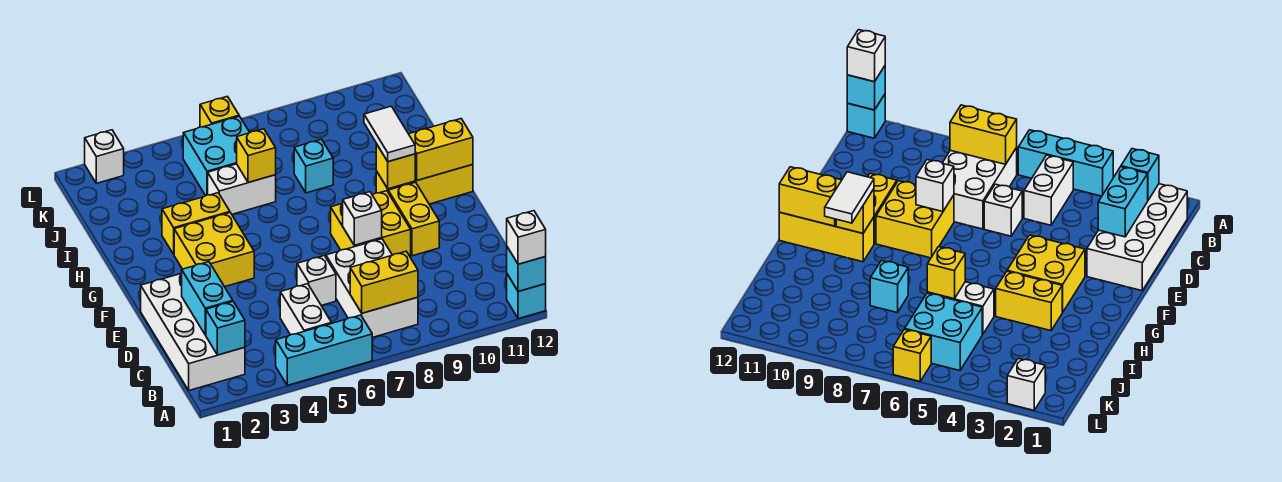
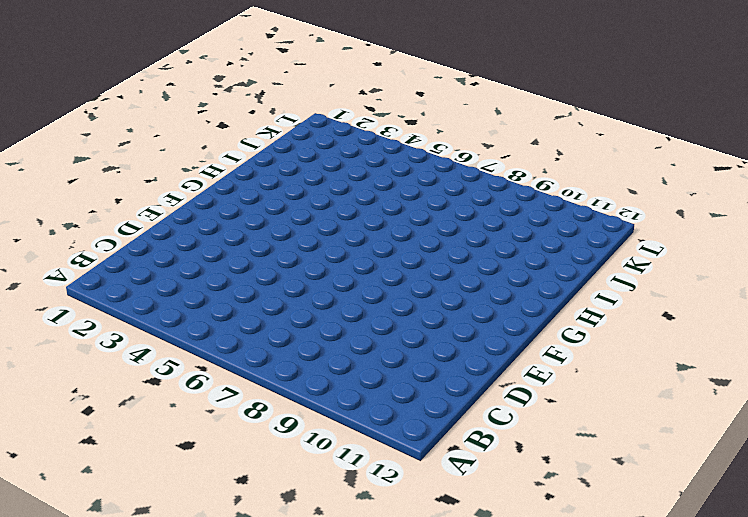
none -> cyan brick A4:A6 level 1
none -> cyan brick A12 level 1
none -> white brick B1:E2 level 1

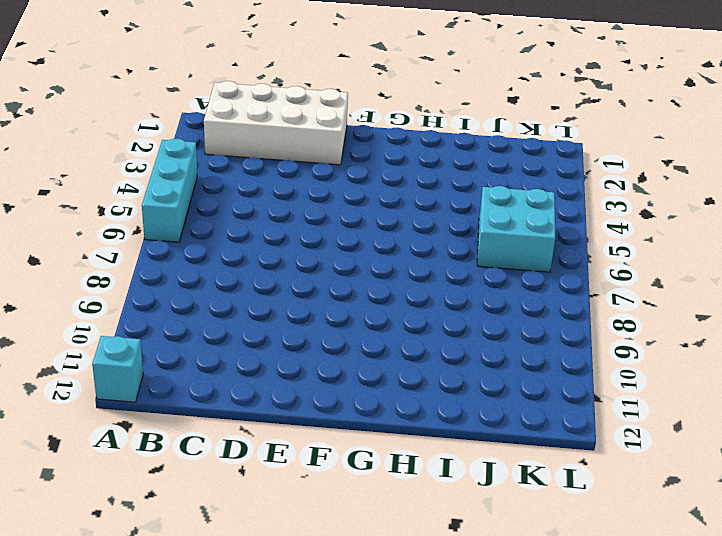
none -> white brick B5:C5 level 1
none -> white brick B7:D8 level 1
none -> white brick D6 level 1

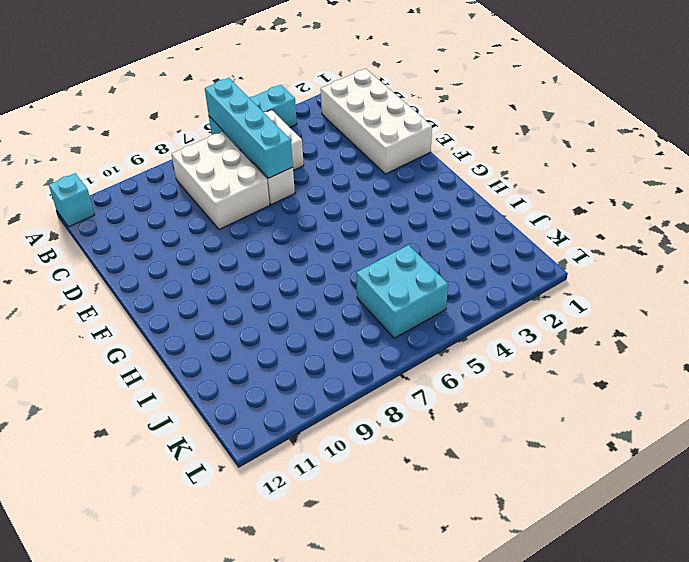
cyan brick A6:D6 level 2 -> none
none -> yellow brick E8:F9 level 1
none -> yellow brick E10:F10 level 1
none -> yellow brick F3:G4 level 1

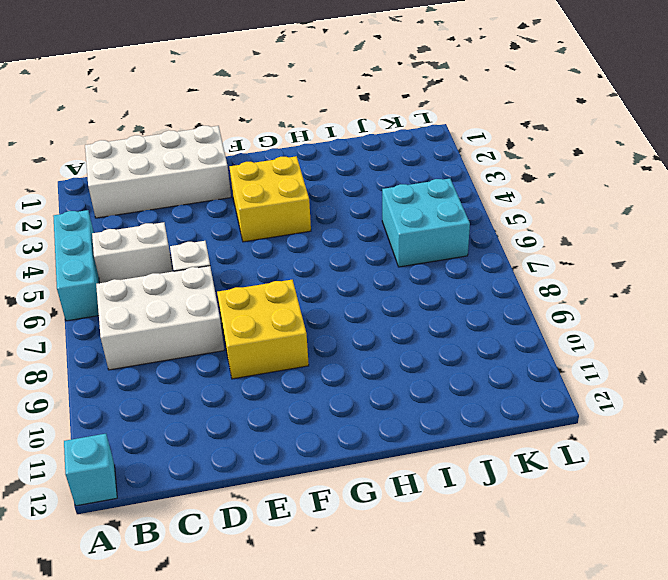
none -> yellow brick E10:F10 level 1
none -> yellow brick G10:G12 level 1
none -> yellow brick H3:H4 level 1

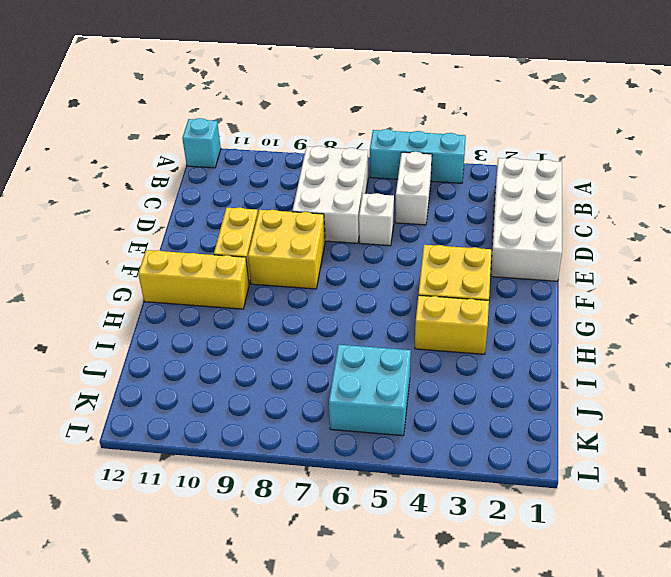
none -> white brick I5:I6 level 1
none -> cyan brick I8 level 1
none -> white brick L2 level 1

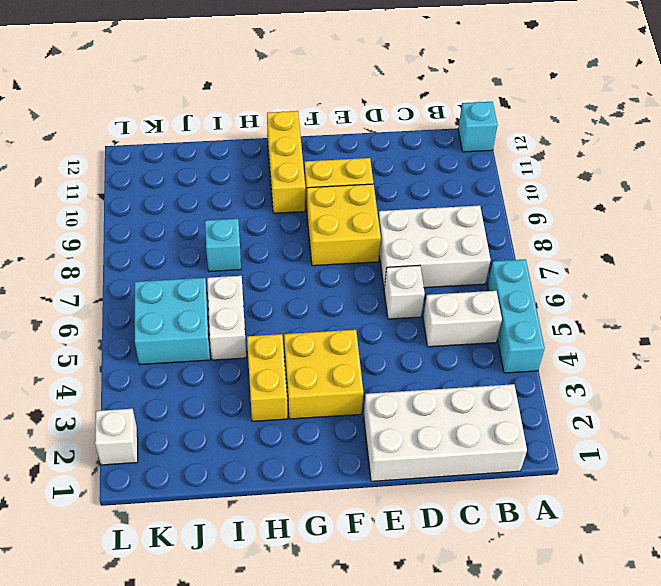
none -> yellow brick L6 level 1
none -> cyan brick A12 level 2
none -> cyan brick B2 level 2

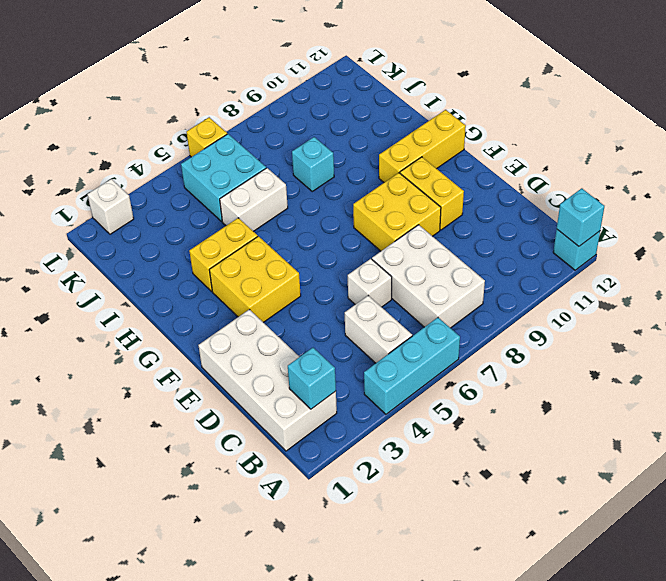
none -> yellow brick B7:B8 level 2
none -> cyan brick C2:D2 level 2
none -> white brick E8 level 2

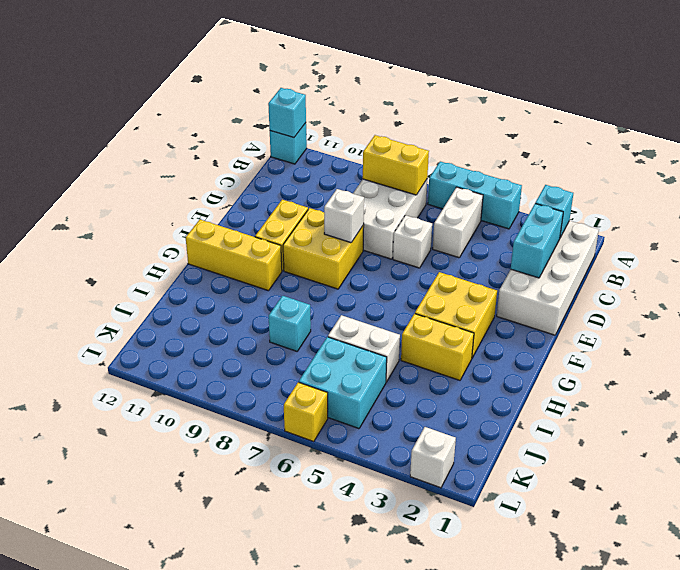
none -> yellow brick G10 level 2
none -> yellow brick G11:G12 level 2
none -> yellow brick I6 level 2

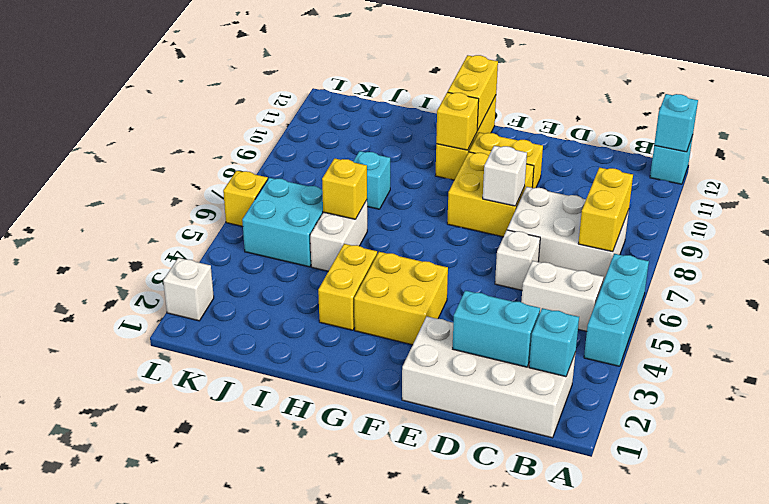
none -> white brick A12 level 3
none -> white tile G10:H10 level 3

